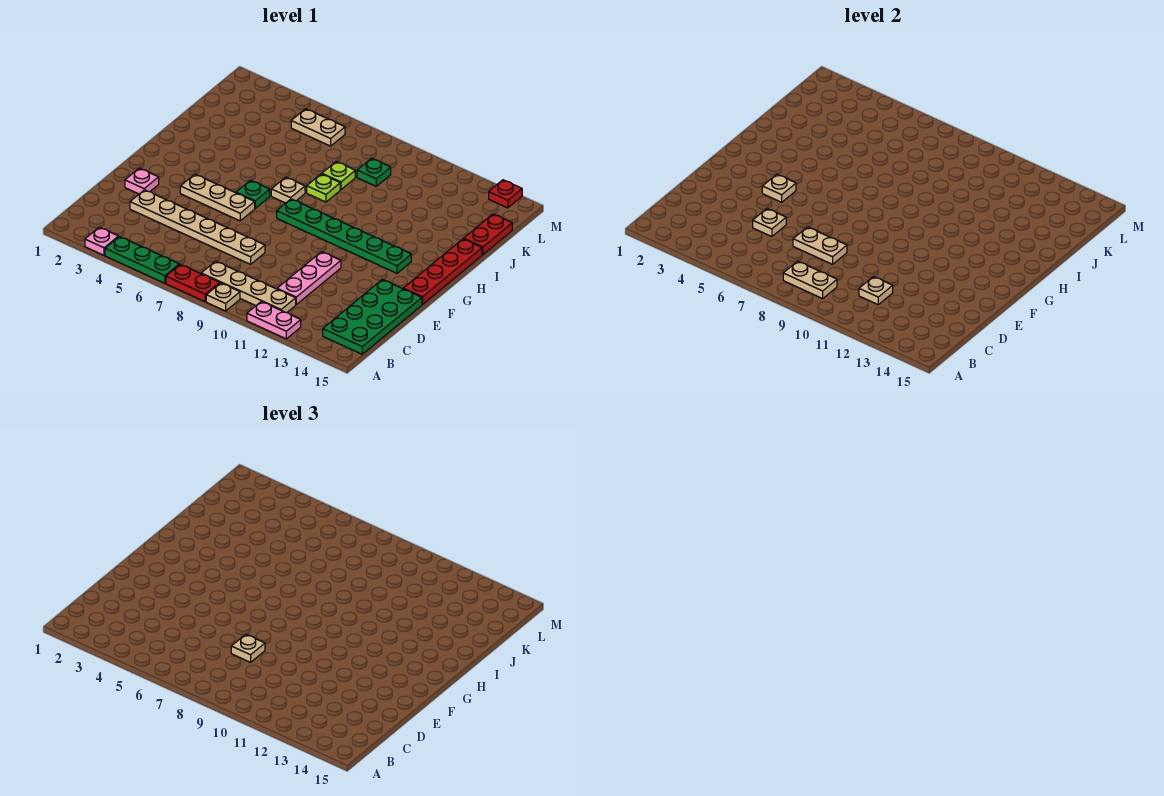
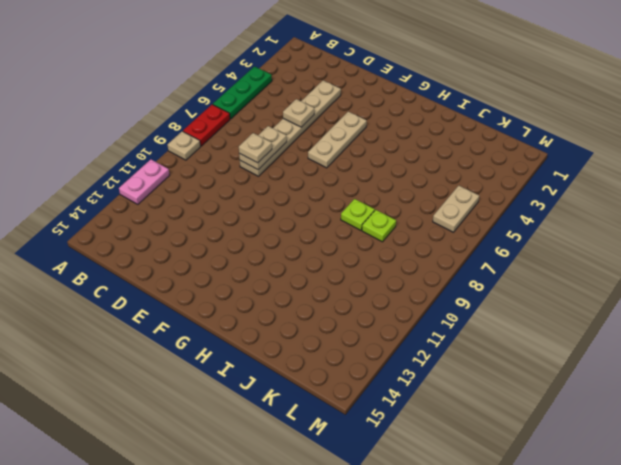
none -> pink plate A3 level 1
none -> tan plate B8:B11 level 1
none -> green plate B14:E15 level 1

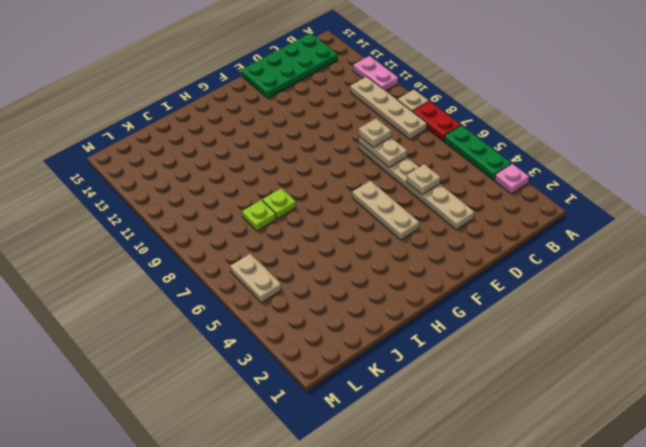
none -> pink plate C11:E11 level 1
none -> pink plate E2 level 1
none -> red plate F15:I15 level 1

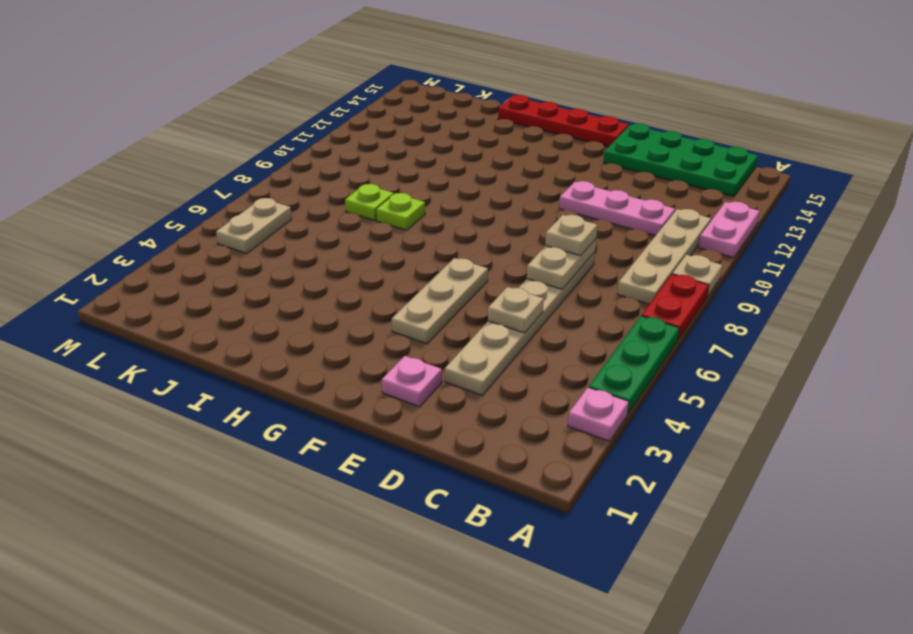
none -> green plate G6 level 1
none -> green plate G8:G13 level 1
none -> tan plate H7 level 1

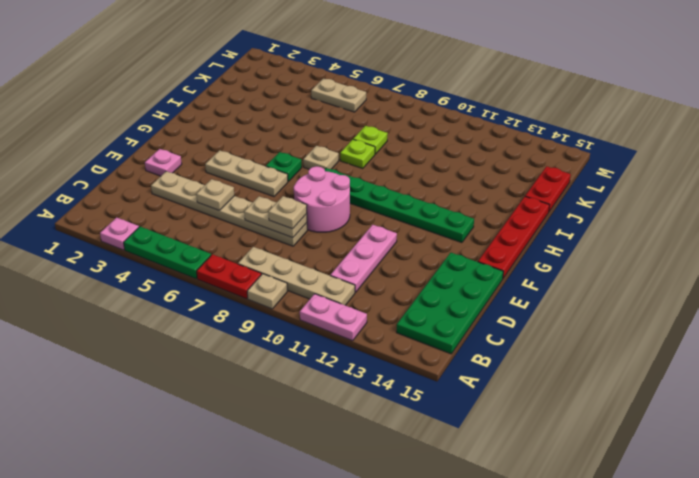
pink round brick E8:F9 level 1 -> none
none -> green plate K9 level 1
none -> red plate M14 level 1
none -> tan plate B8:B9 level 2

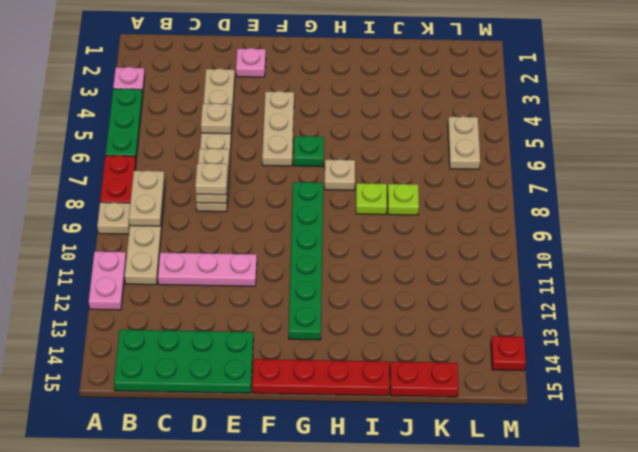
none -> green plate K9 level 1
none -> tan plate C11 level 2
none -> tan plate F4 level 2

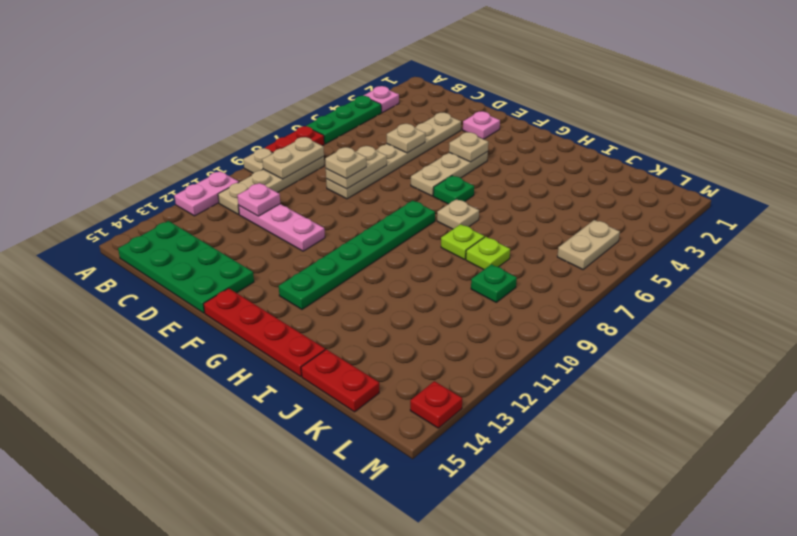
pink plate C11 level 2 -> tan plate C11 level 2

